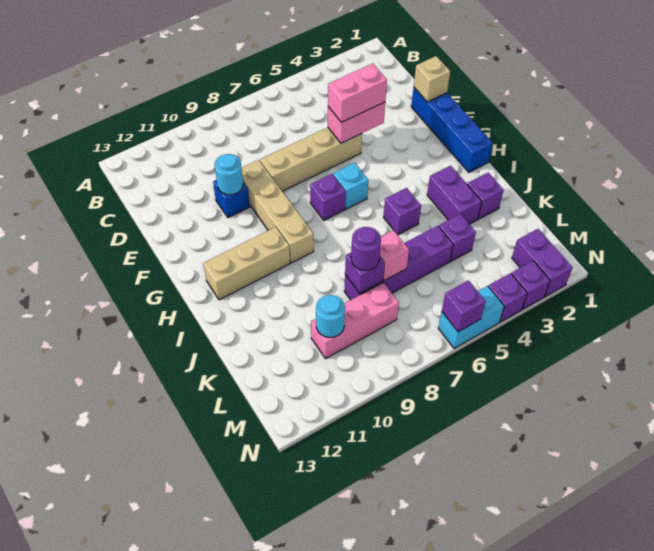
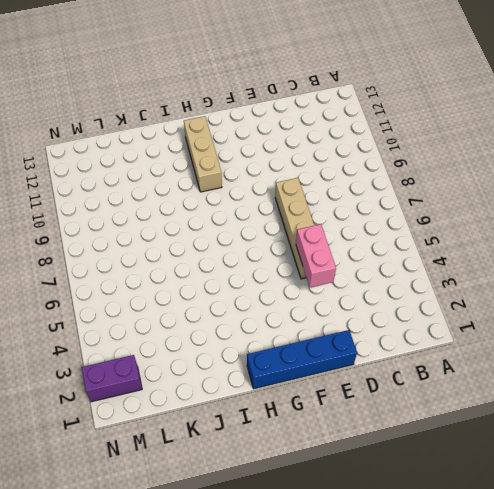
none -> tan brick E9:H9 level 1
none -> blue brick E10 level 1
none -> cyan brick G6 level 1

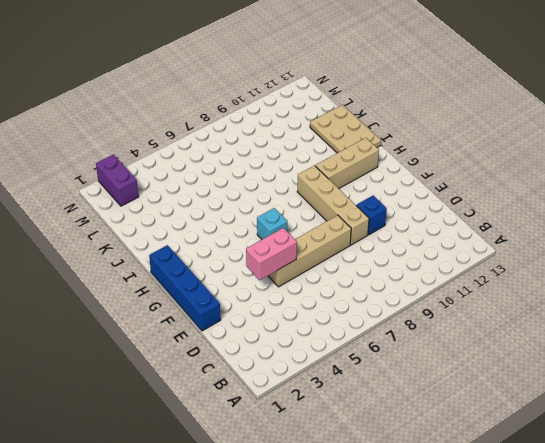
tan plate I12:K13 level 1 -> none
none -> purple brick G7 level 1
none -> purple brick I3:J3 level 1
none -> purple brick I5 level 1

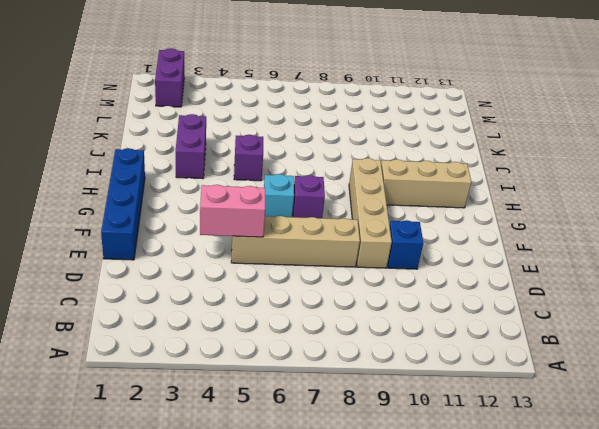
none -> purple brick J2 level 1
none -> purple brick K4 level 1
none -> purple brick K5:K8 level 1

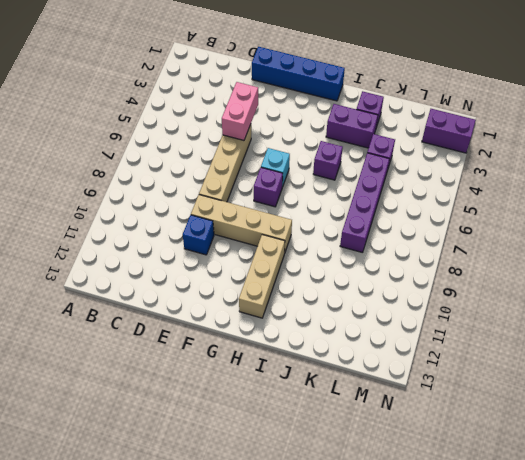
none -> pink brick L8:L10 level 1
none -> purple brick N3 level 1
none -> purple brick N4 level 1

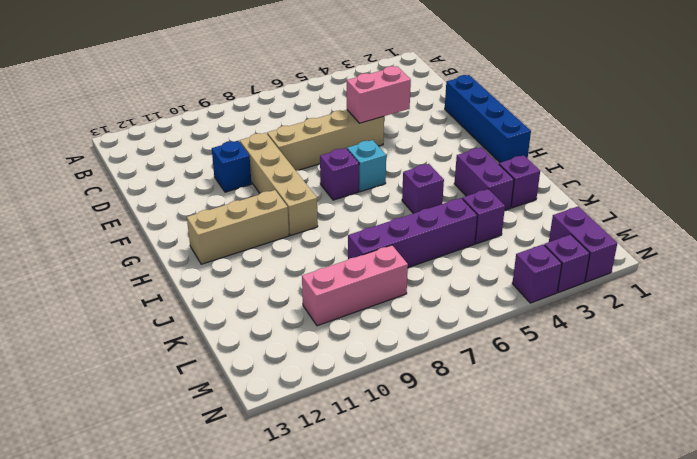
none -> cyan brick N5:N6 level 1
none -> tan brick E1 level 2
none -> cyan round brick E10 level 2

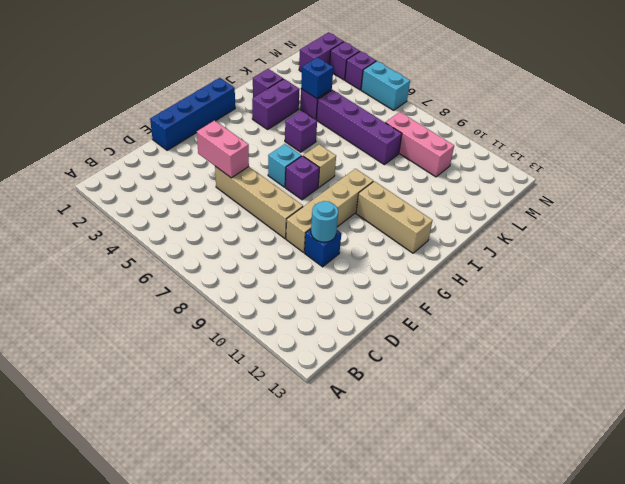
tan brick H7 level 1 -> tan brick E1 level 2
blue brick K4 level 2 -> none
none -> pink brick K7 level 2
none -> purple brick K8 level 2
none -> cyan round brick L10 level 2

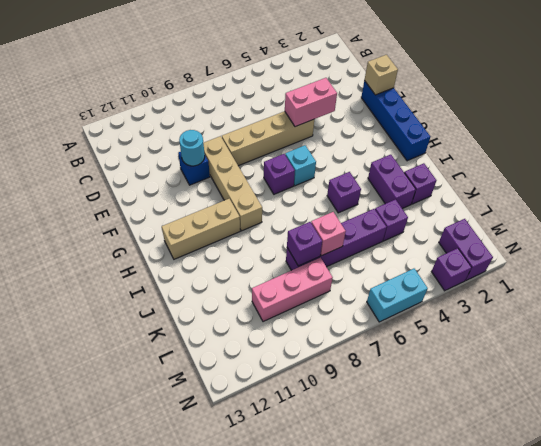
none -> purple brick N4 level 1
none -> cyan round brick L10 level 2
none -> purple brick N6 level 2

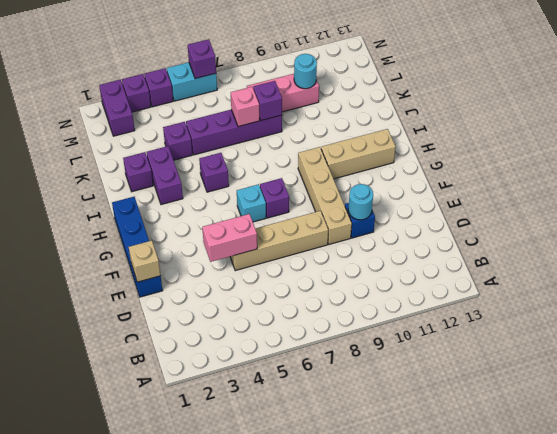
none -> pink brick E4:E5 level 3
none -> purple round brick K8 level 3

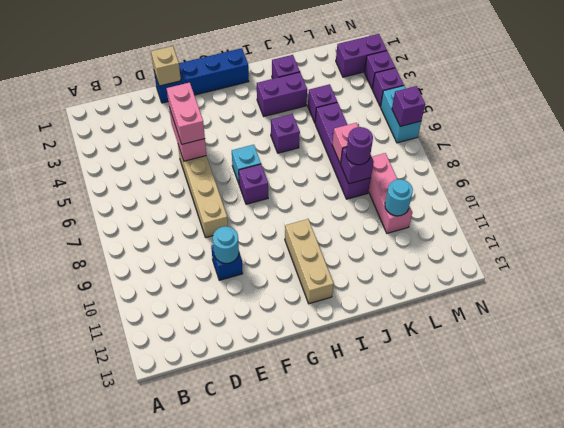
none -> tan brick E9:H9 level 1

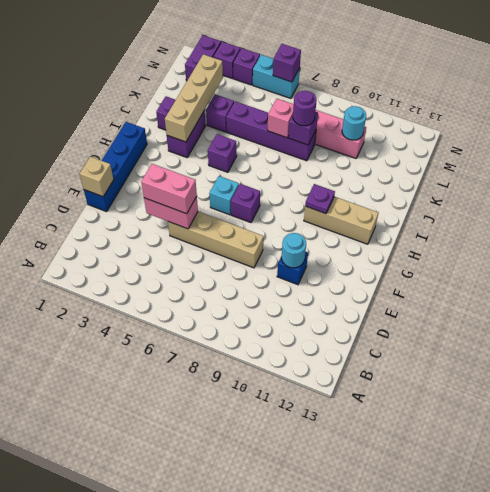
purple plate H10 level 2 -> none
tan brick I3:L3 level 2 -> tan brick E9:H9 level 1

